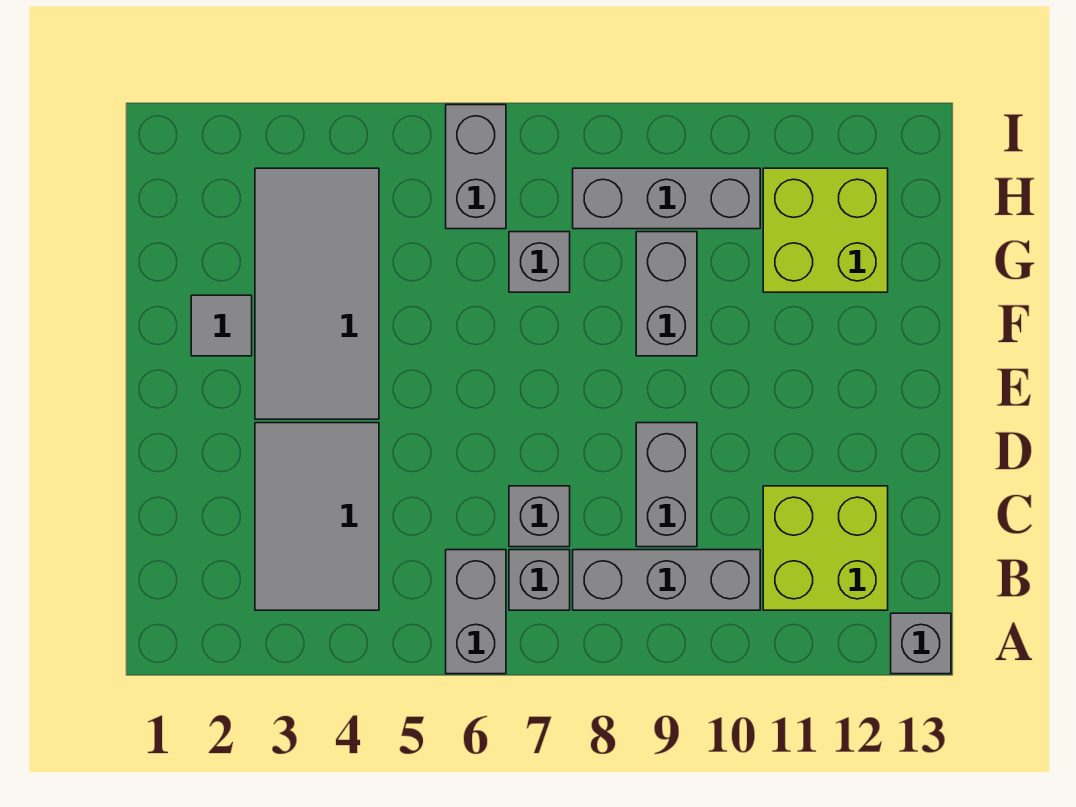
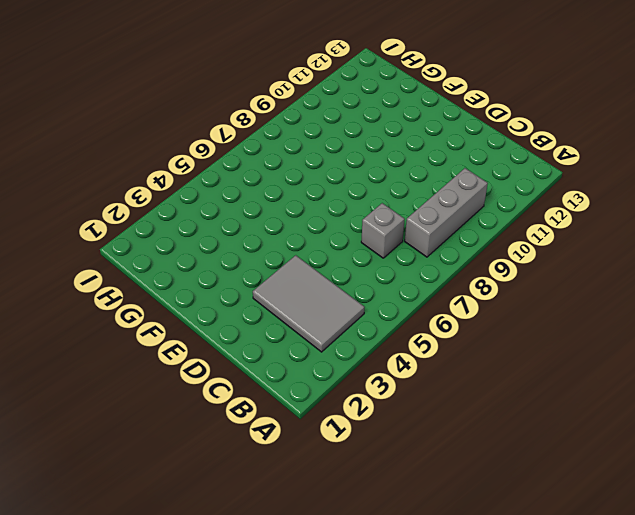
none -> grey brick A6:B6 level 1
none -> grey brick A13 level 1
none -> grey brick B7 level 1

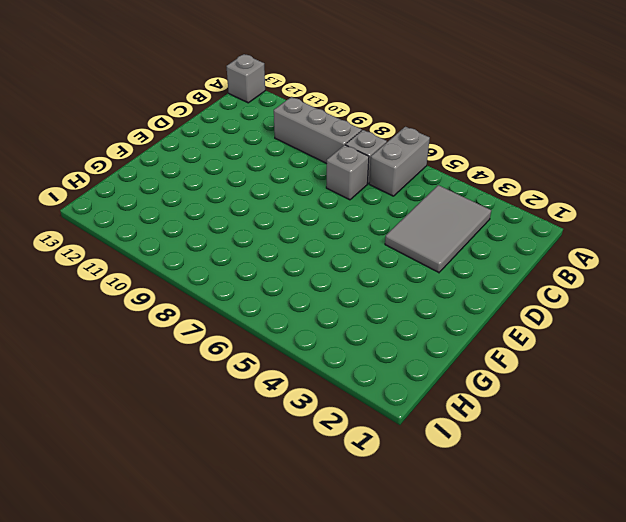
none -> lime brick B11:C12 level 1
none -> grey brick C9:D9 level 1
none -> grey tile E3:H4 level 1

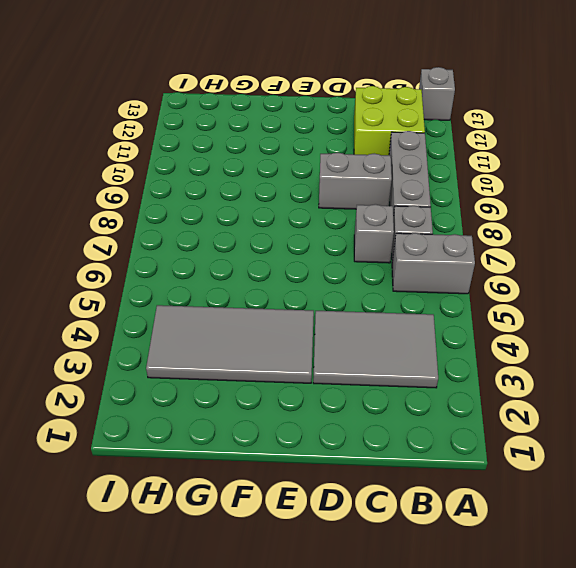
none -> grey tile F2 level 1
none -> grey brick F9:G9 level 1
none -> grey brick G7 level 1

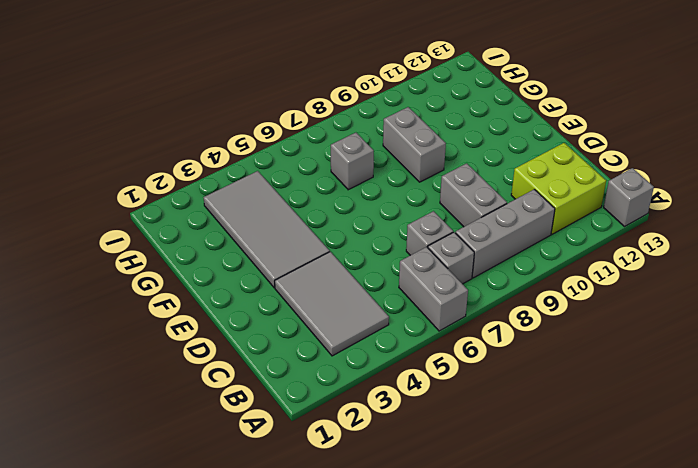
none -> grey tile F2 level 1
none -> lime brick G11:H12 level 1
none -> grey brick H6:I6 level 1

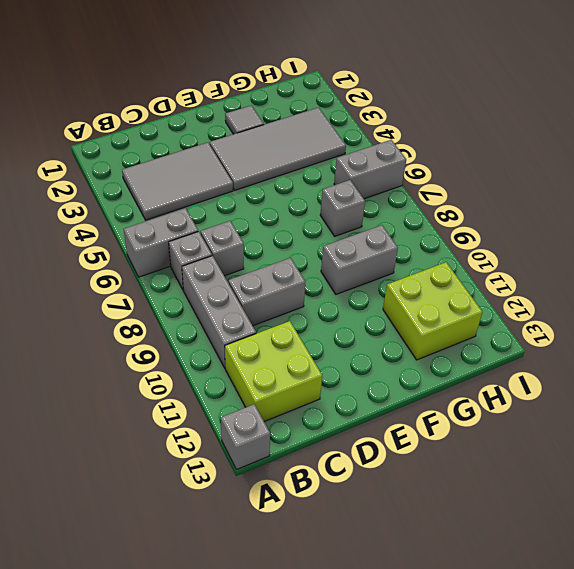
none -> grey brick H8:H10 level 1

